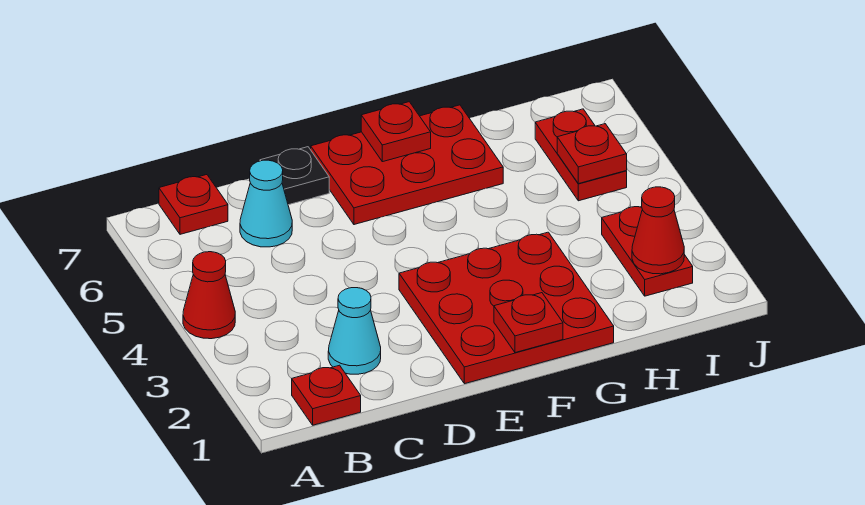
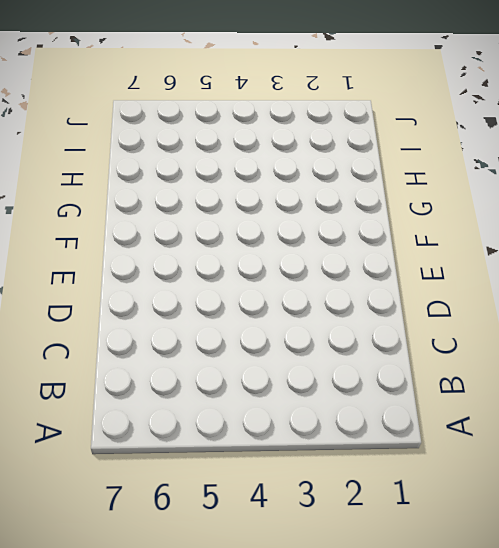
none -> red cone A4 level 1
none -> red plate B1 level 1
none -> red plate B7 level 1

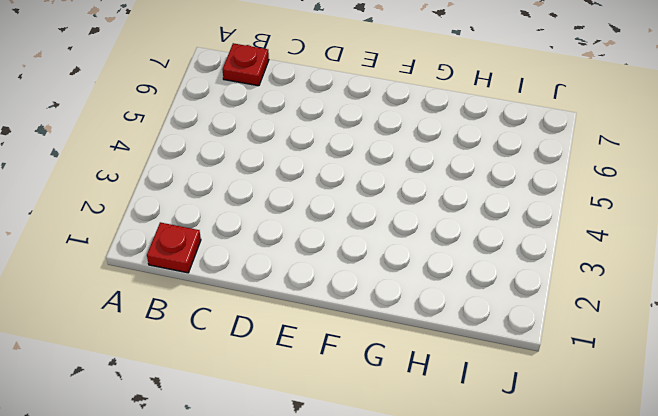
none -> red cone A4 level 1
none -> cyan cone C2 level 1
none -> cyan cone C6 level 1

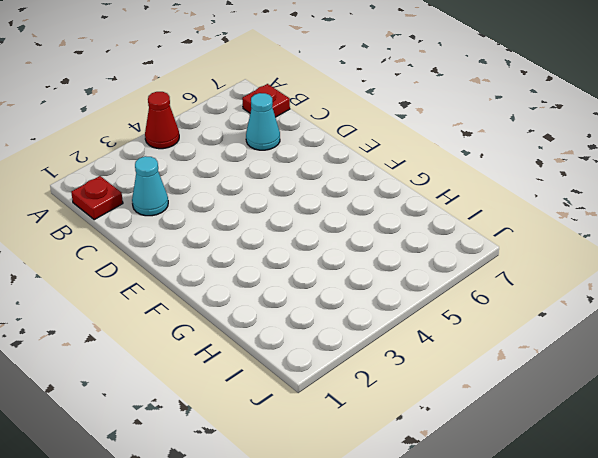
none -> black plate D7 level 1
none -> red plate E1:G3 level 1
none -> red plate E6:G7 level 1

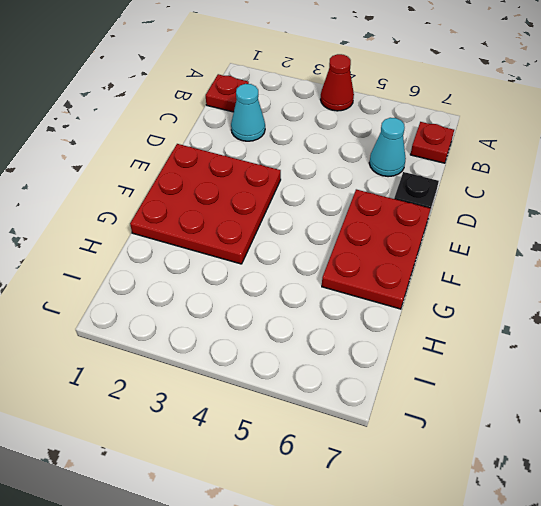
none -> red plate I2:I3 level 1
none -> red plate I5:I6 level 1
none -> red plate F1 level 2

